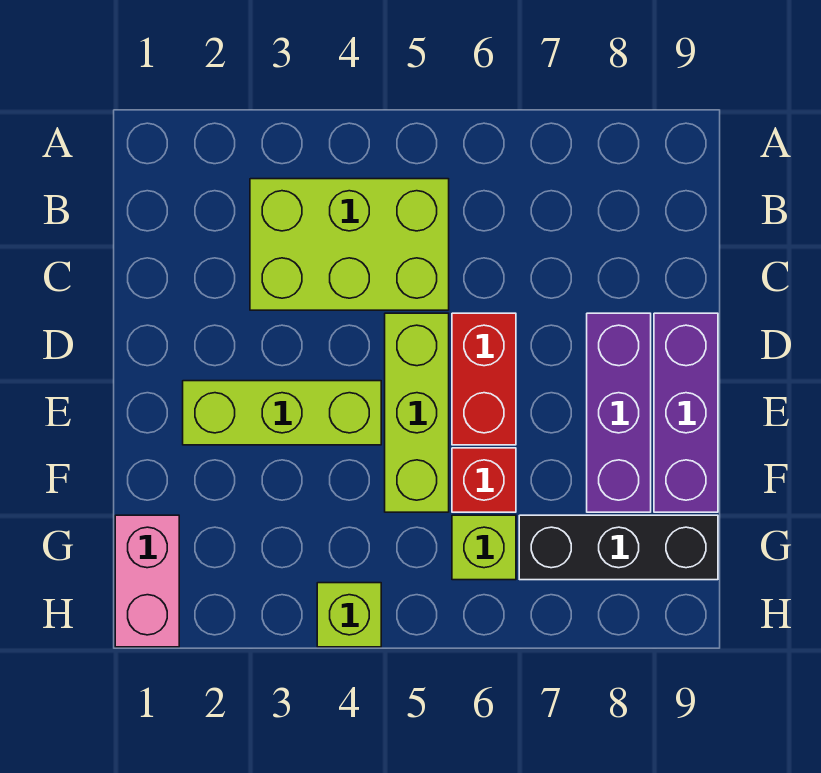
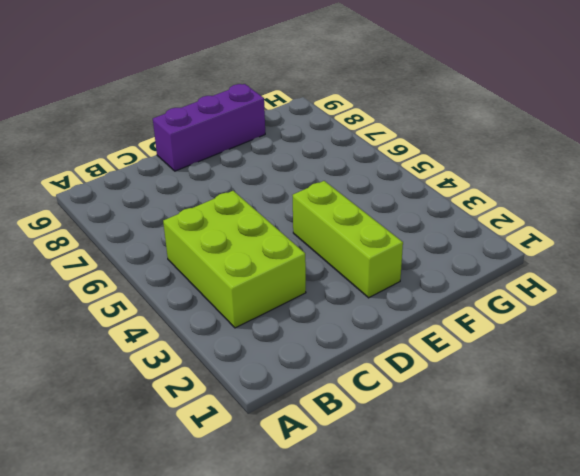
none -> lime brick D5:F5 level 1
none -> red brick D6:E6 level 1

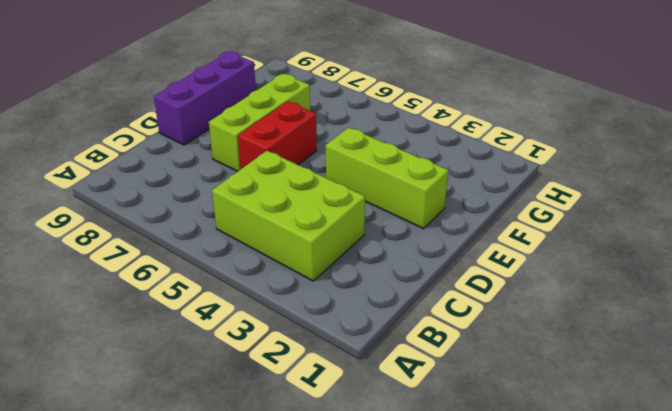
lime brick D7:F7 level 1 -> lime brick D5:F5 level 1
none -> purple brick D8:F8 level 1
none -> red brick F6 level 1

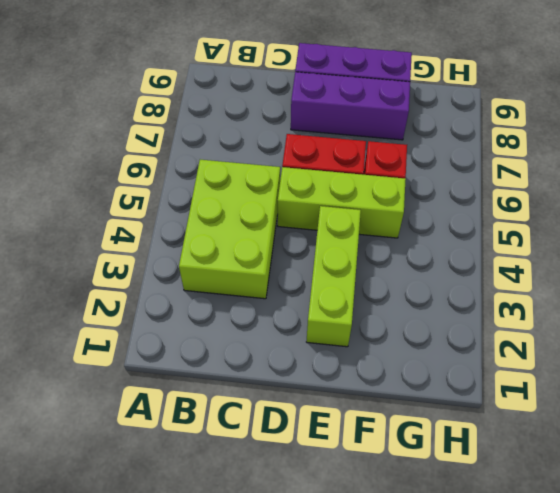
none -> pink brick G1:H1 level 1
none -> lime brick G6 level 1

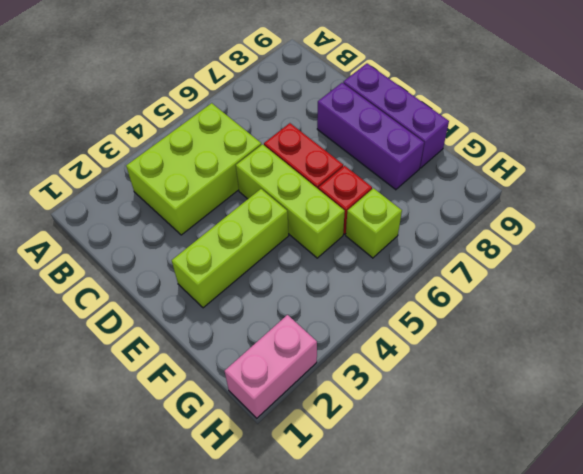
pink brick H1:H2 level 1 -> pink brick G1:H1 level 1
none -> black brick G7:G9 level 1
none -> lime brick H4 level 1

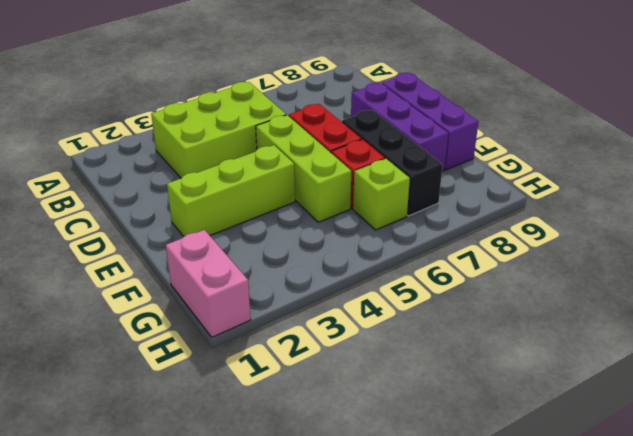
black brick E7:G7 level 1 -> black brick G7:G9 level 1
none -> lime brick H4 level 1

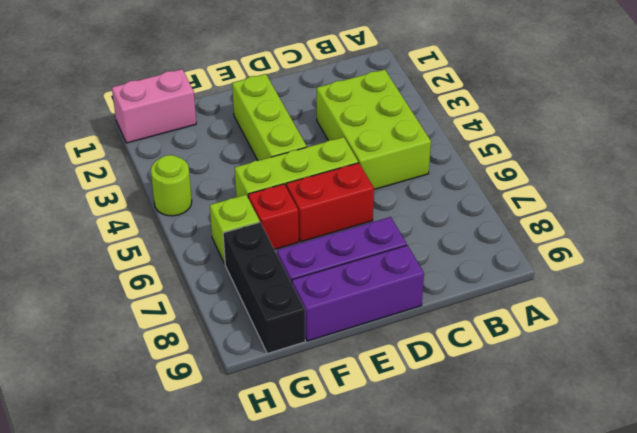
lime round brick H4 level 1 -> lime brick H4 level 1

